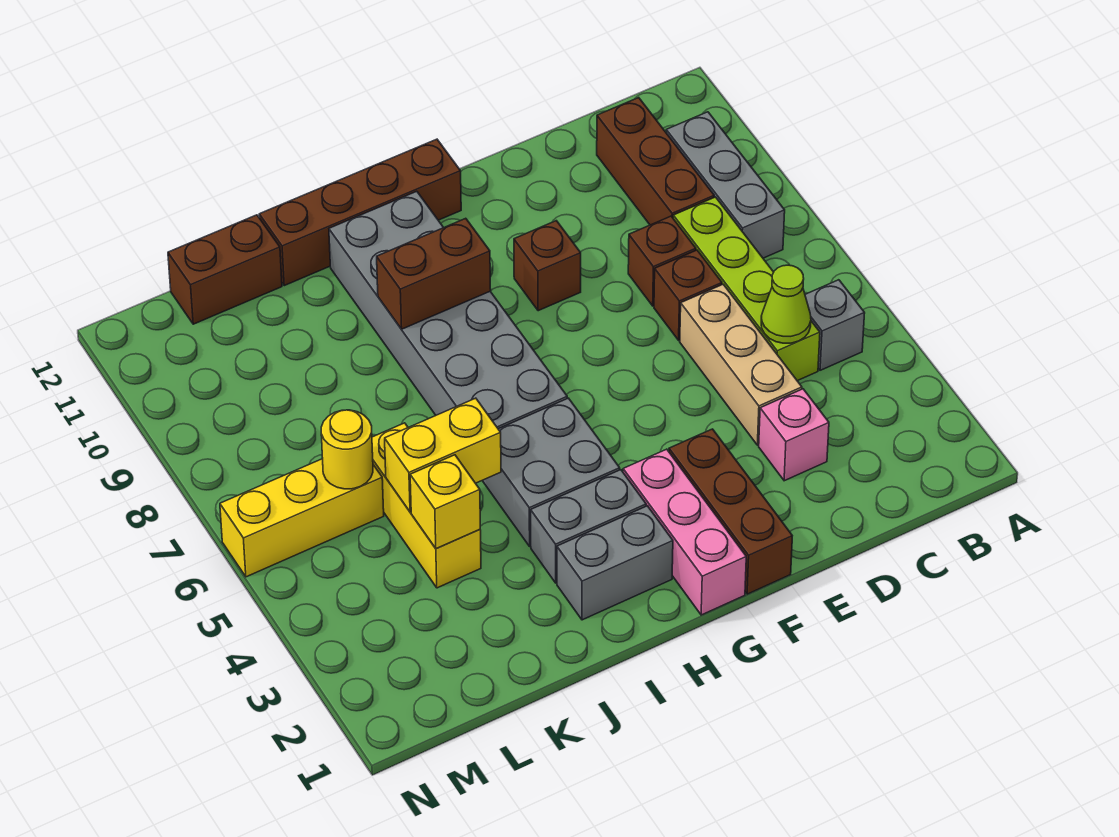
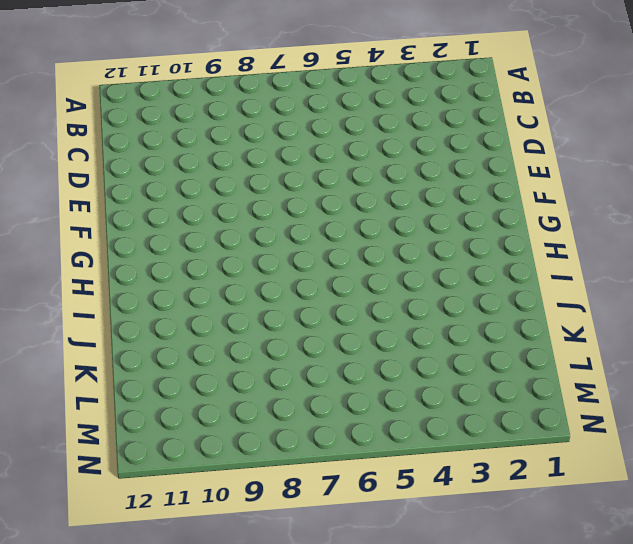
none -> grey brick B5 level 1
none -> grey brick B8:B10 level 1
none -> lime brick C5:C8 level 1

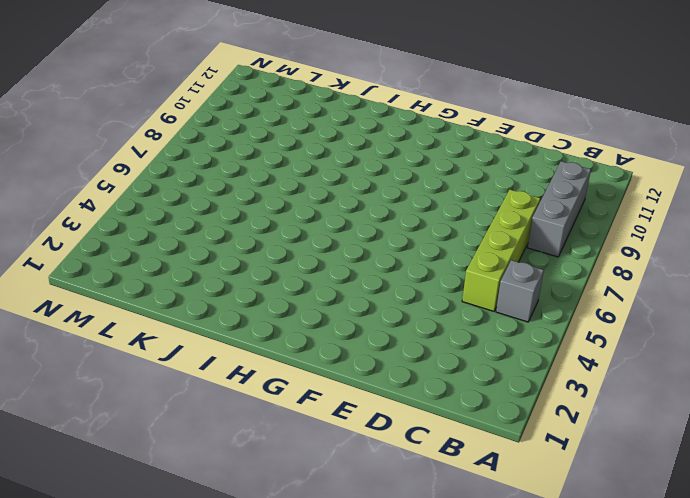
none -> brown brick C9:C11 level 1
none -> pink brick D3 level 1
none -> tan brick D4:D6 level 1

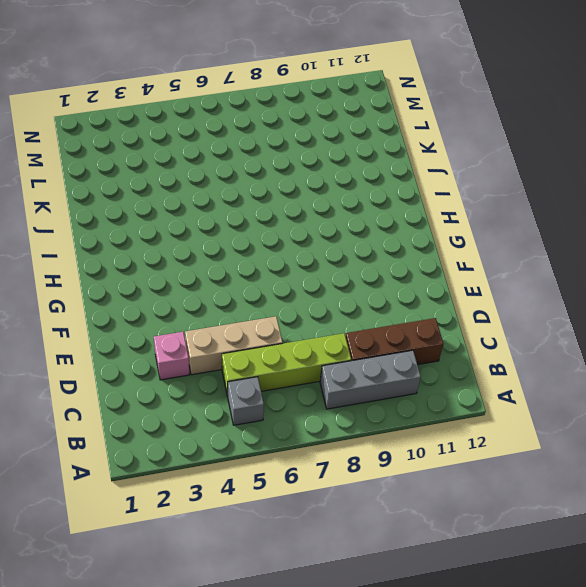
none -> brown brick D7 level 1
none -> brown brick D8 level 1
none -> brown brick F1:F3 level 1

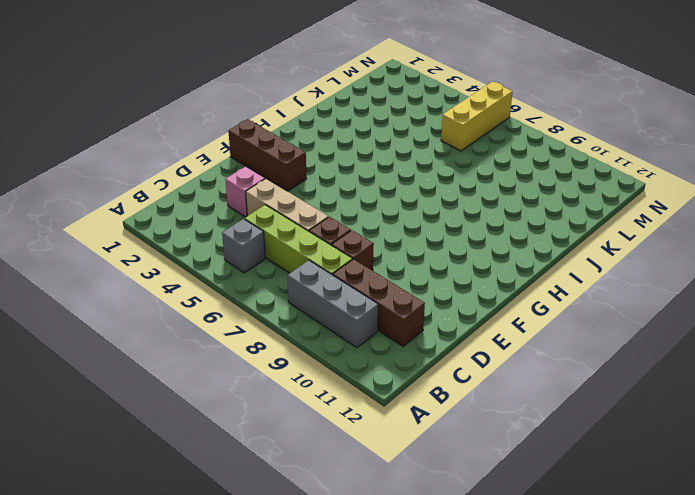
none -> brown brick F9 level 1
none -> pink brick G1:G3 level 1
none -> brown brick G12:J12 level 1

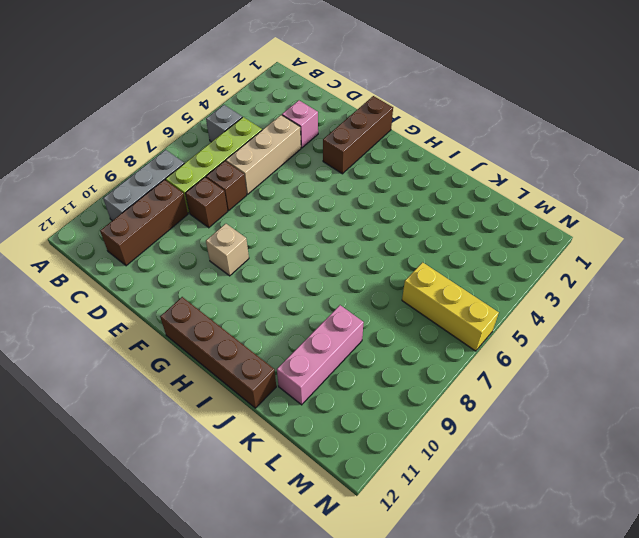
tan brick F9 level 1 -> brown brick F9 level 1
pink brick K9:K11 level 1 -> pink brick G1:G3 level 1
none -> grey brick H2:I2 level 1
none -> grey brick H3:I3 level 1
none -> grey brick H4:I5 level 1

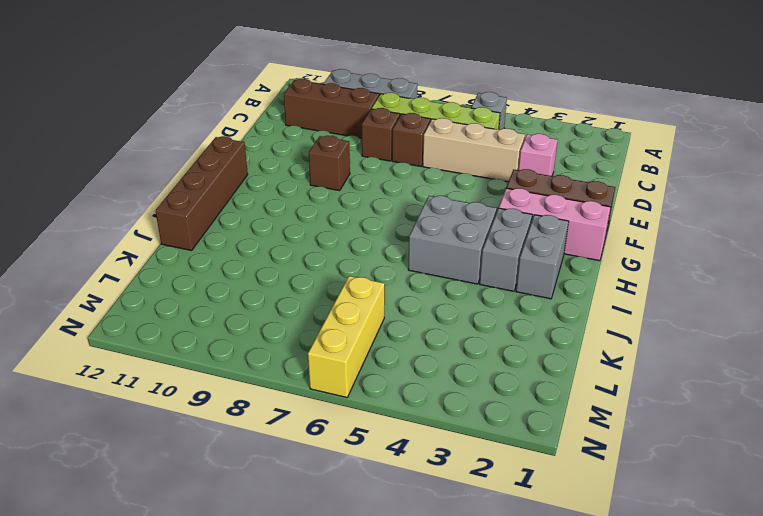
none -> grey brick H6:I11 level 1
none -> yellow brick K4:K6 level 1
none -> brown brick K12:L12 level 1

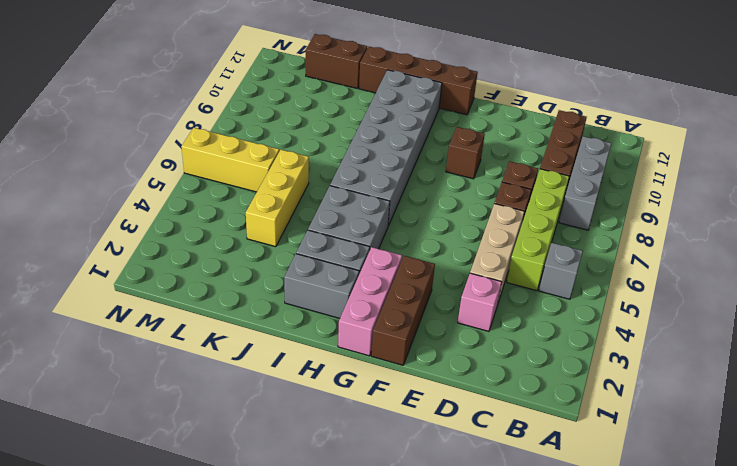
none -> lime cone C5 level 2
none -> brown brick H9:I9 level 2
none -> yellow brick J5:K5 level 2

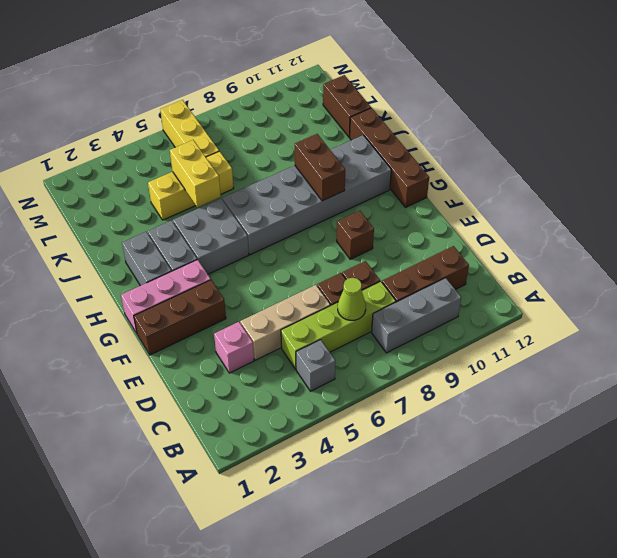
lime cone C7 level 2 -> lime cone C5 level 2
none -> yellow brick K4 level 2
none -> yellow round brick L6 level 2

